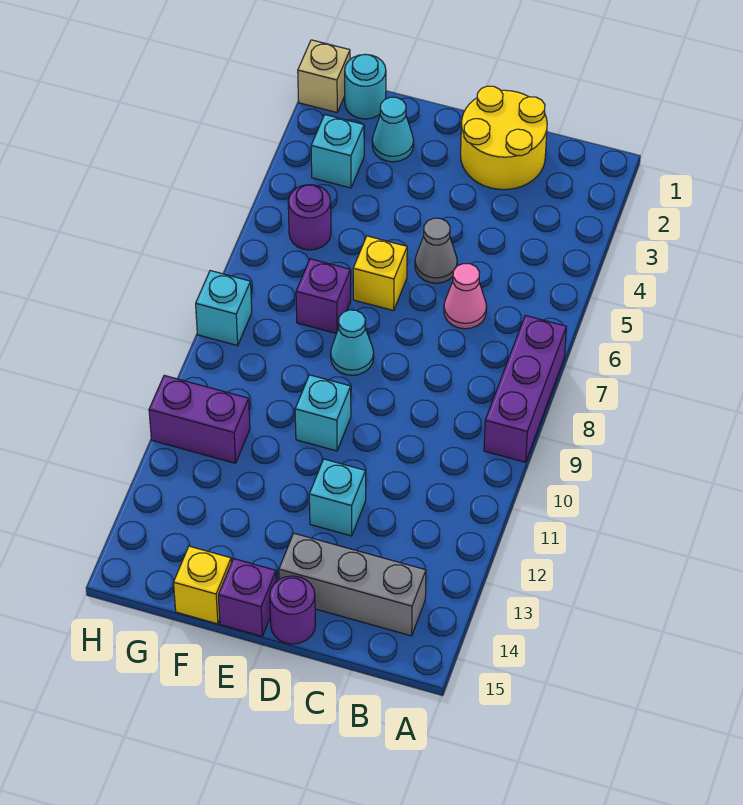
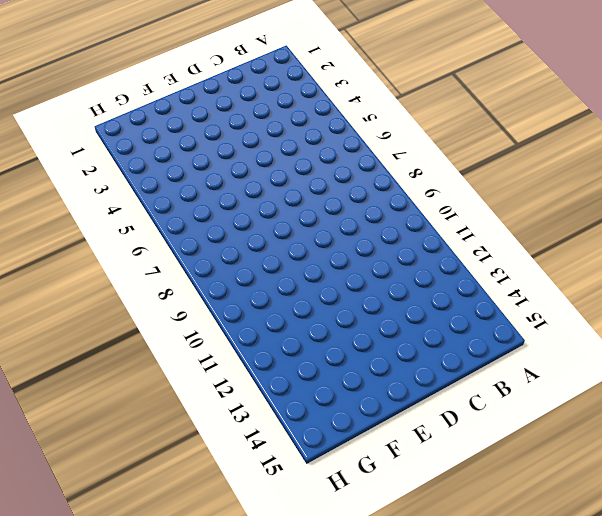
none -> purple brick A7:A9 level 1
none -> grey brick B14:D14 level 1
none -> yellow round brick C1:D2 level 1

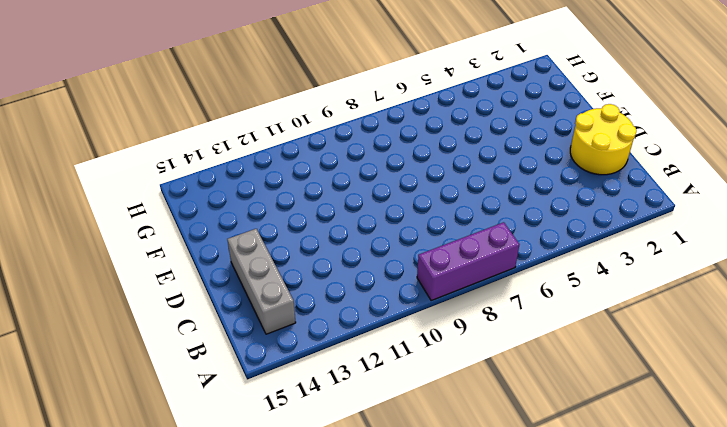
none -> pink cone C6 level 1
none -> grey cone D5 level 1
none -> cyan brick D12 level 1

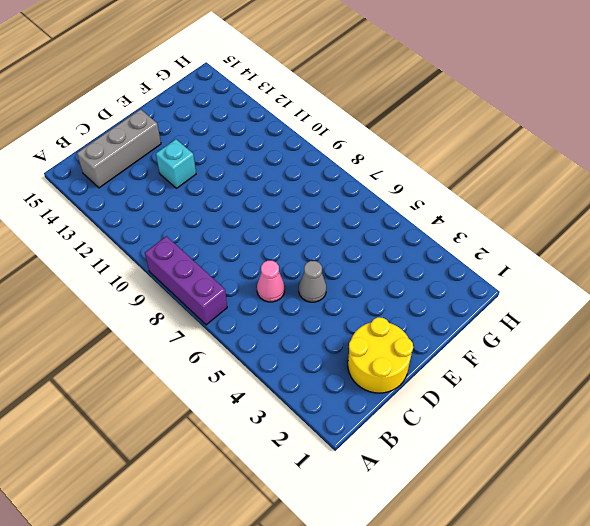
none -> purple round brick D15 level 1
none -> yellow brick E6 level 1
none -> cyan cone E8 level 1

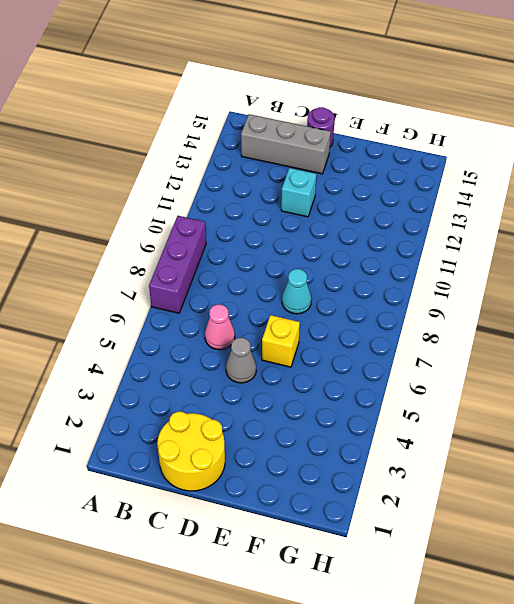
none -> cyan brick E10 level 1
none -> purple brick E15 level 1
none -> cyan cone F2 level 1

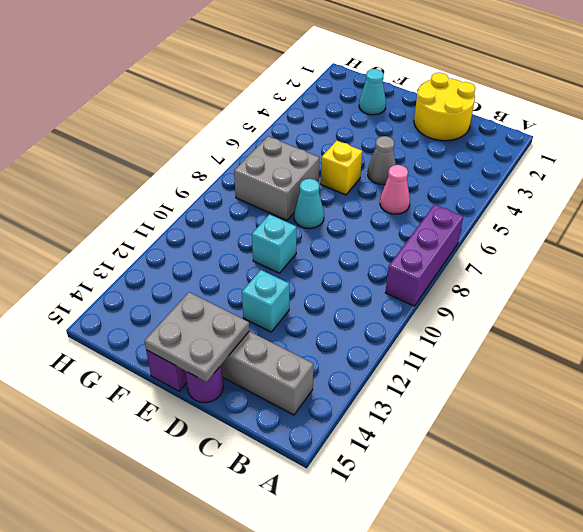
grey plate D14:E15 level 2 -> none
grey brick F7:G8 level 1 -> purple brick F7 level 1
none -> yellow brick F15 level 1
none -> cyan round brick G1 level 1
none -> cyan brick G3 level 1

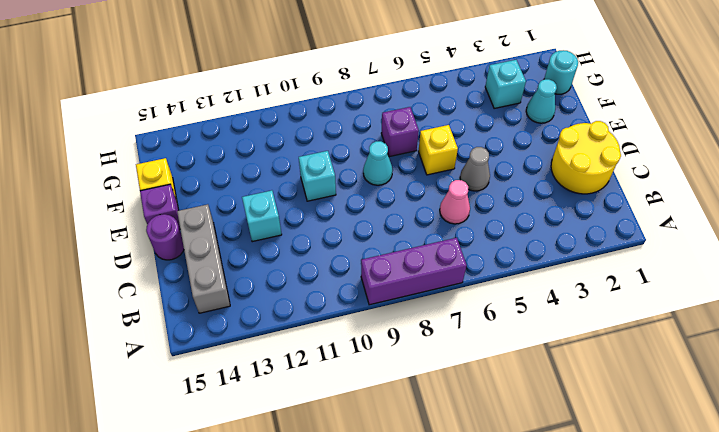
none -> purple round brick G5 level 1
none -> purple brick G11:H11 level 1
none -> tan brick H1 level 1

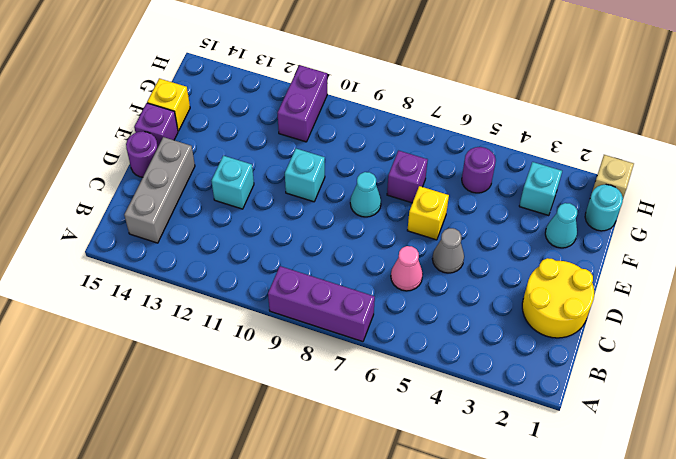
none -> cyan brick H8 level 1

